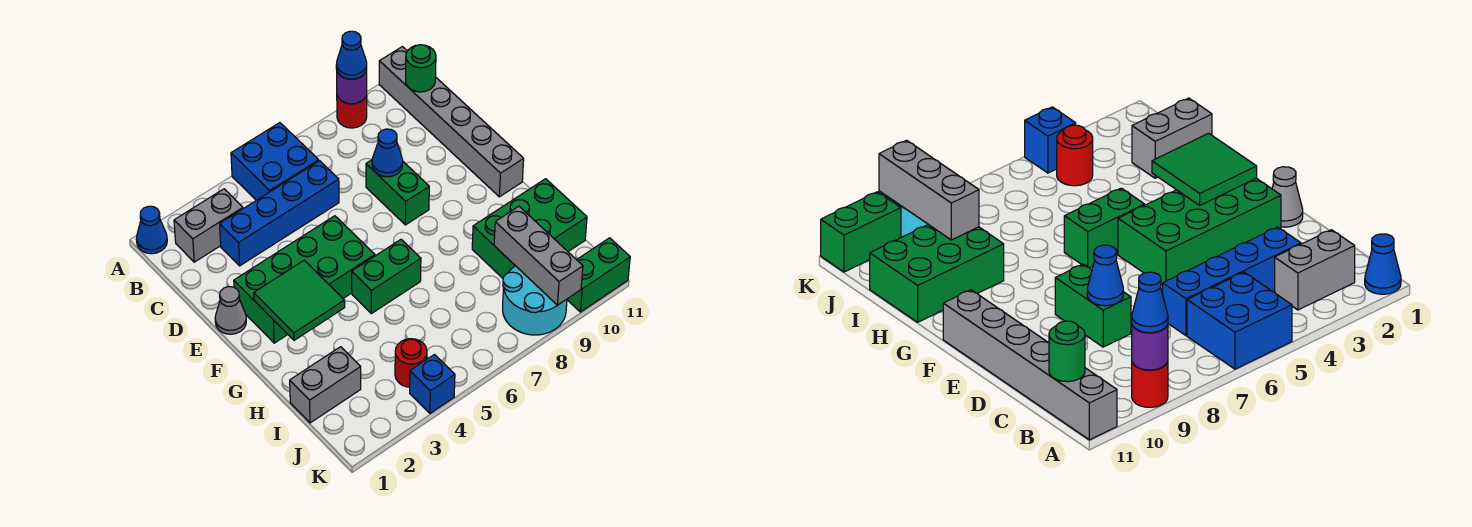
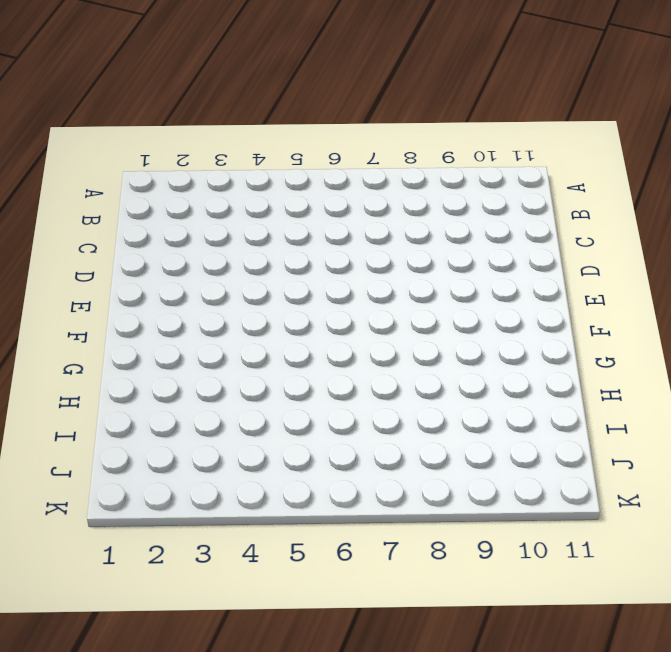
none -> blue cone A1 level 1
none -> blue brick A5:B6 level 1
none -> red round brick A9 level 1

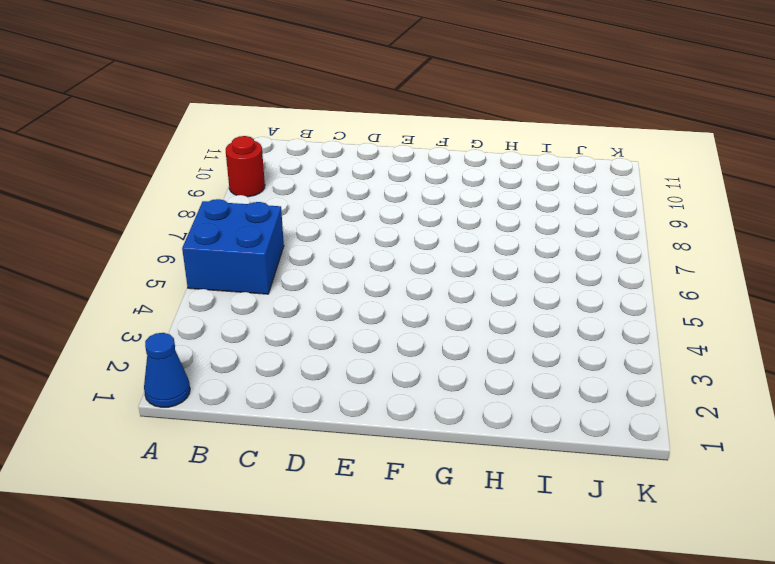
none -> grey brick A11:F11 level 1
none -> grey brick B2:B3 level 1
none -> blue brick C3:C6 level 1

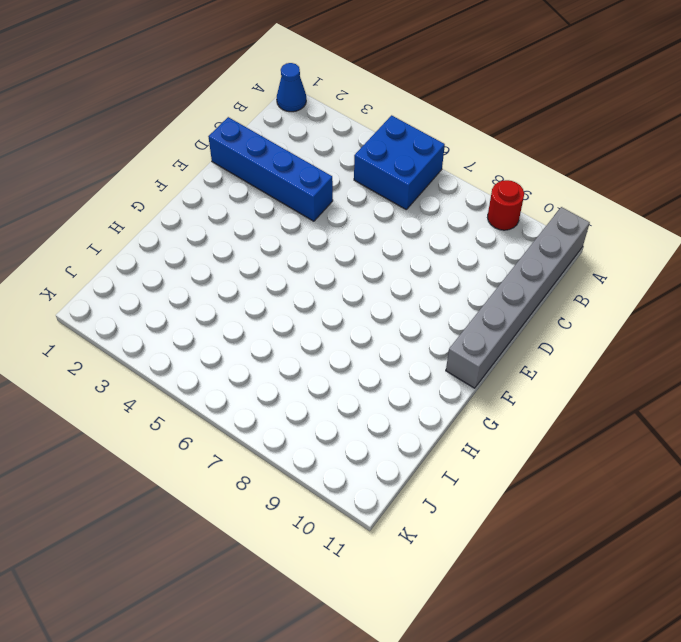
blue brick D1:D4 level 1 -> blue brick C3:C6 level 1
none -> grey brick B2:B3 level 1
none -> green brick D8:E8 level 1
none -> grey cone E1 level 1

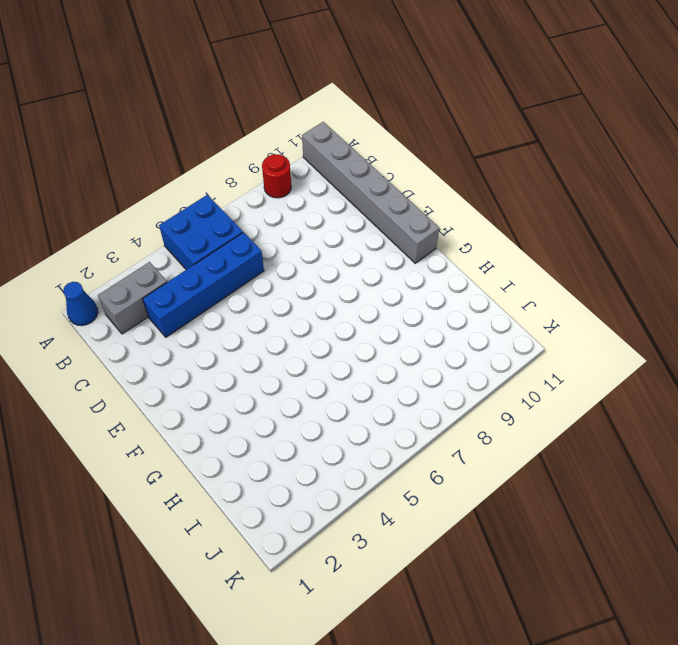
none -> green brick D8:E8 level 1
none -> grey cone E1 level 1
none -> green brick E2:F5 level 1

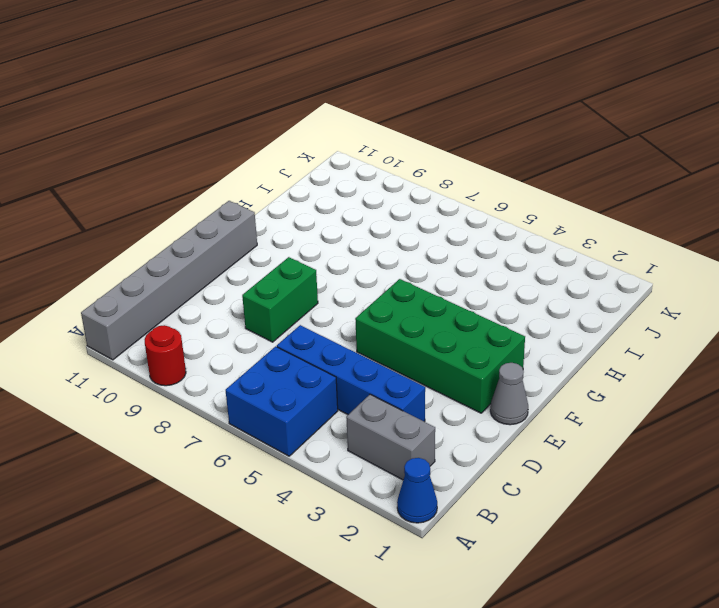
none -> green brick G5:G6 level 1
none -> green brick H9:I11 level 1
none -> grey brick I1:I2 level 1

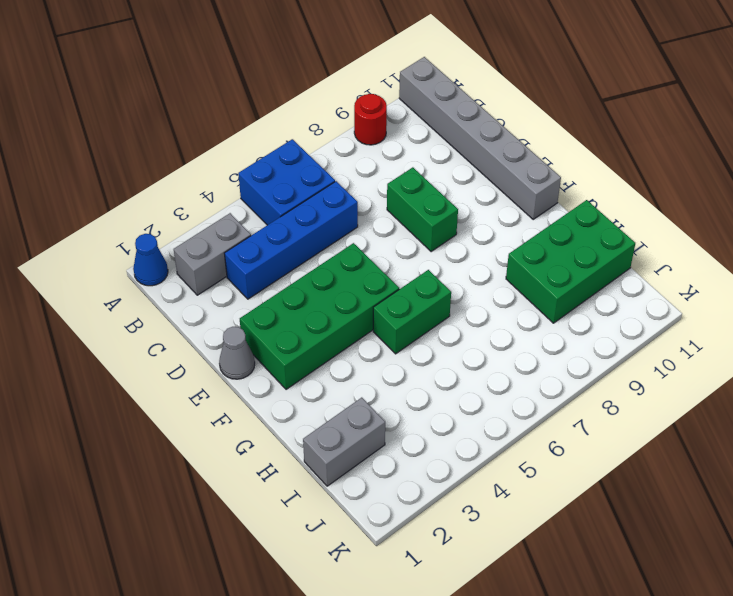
none -> red round brick J4 level 1
none -> cyan round brick J8:K9 level 1
none -> blue brick K4 level 1

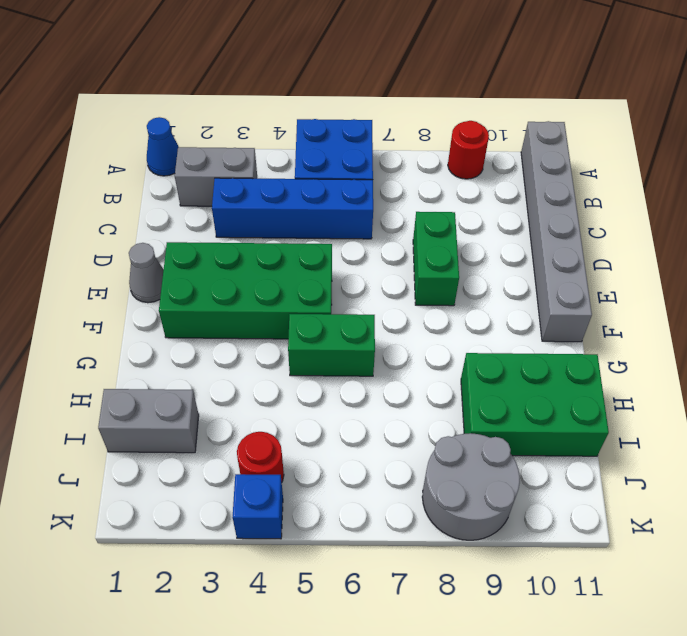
grey round brick J8:K9 level 1 -> cyan round brick J8:K9 level 1
none -> green brick K10:K11 level 1
none -> purple round brick A9 level 2
none -> green round brick B11 level 2

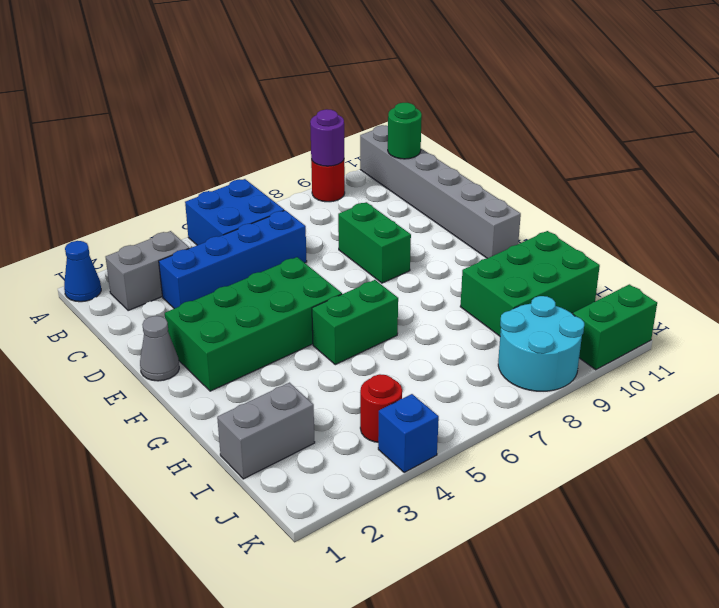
none -> blue cone D8 level 2
none -> green tile F2:G3 level 2
none -> grey brick I9:K9 level 2

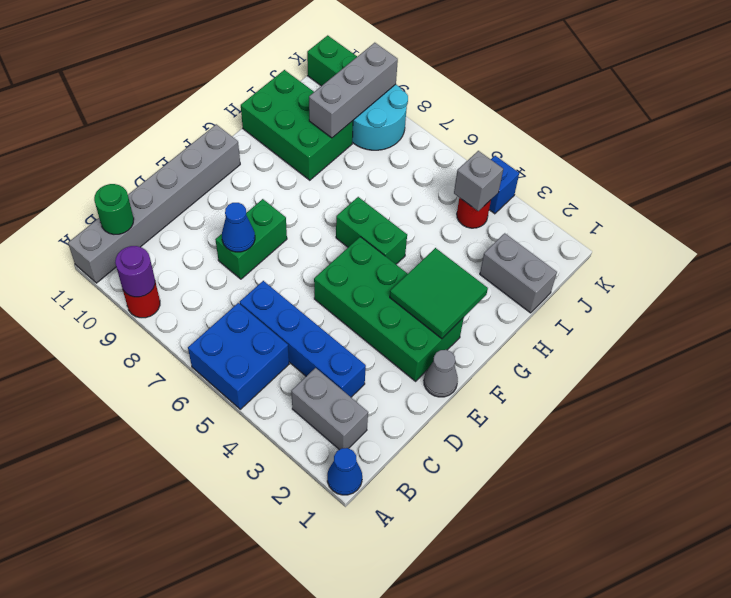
grey brick J4 level 2 -> none
none -> blue cone A9 level 3

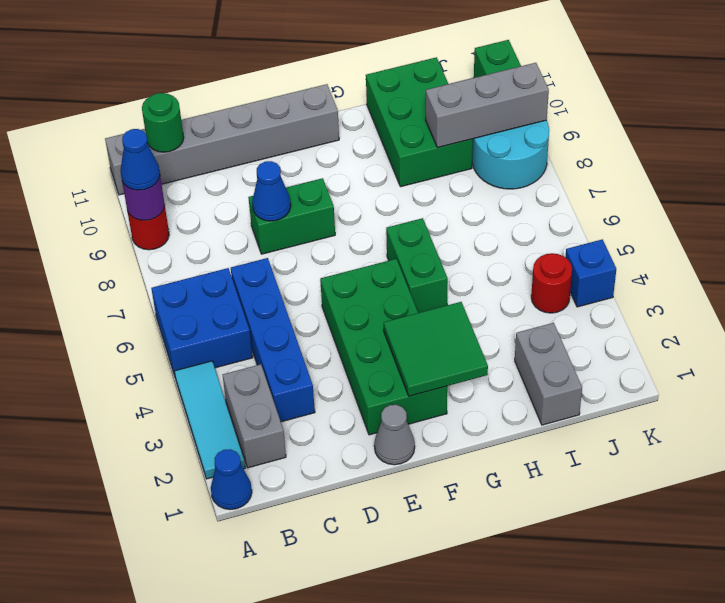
cyan tile A2:A4 level 1 -> none

